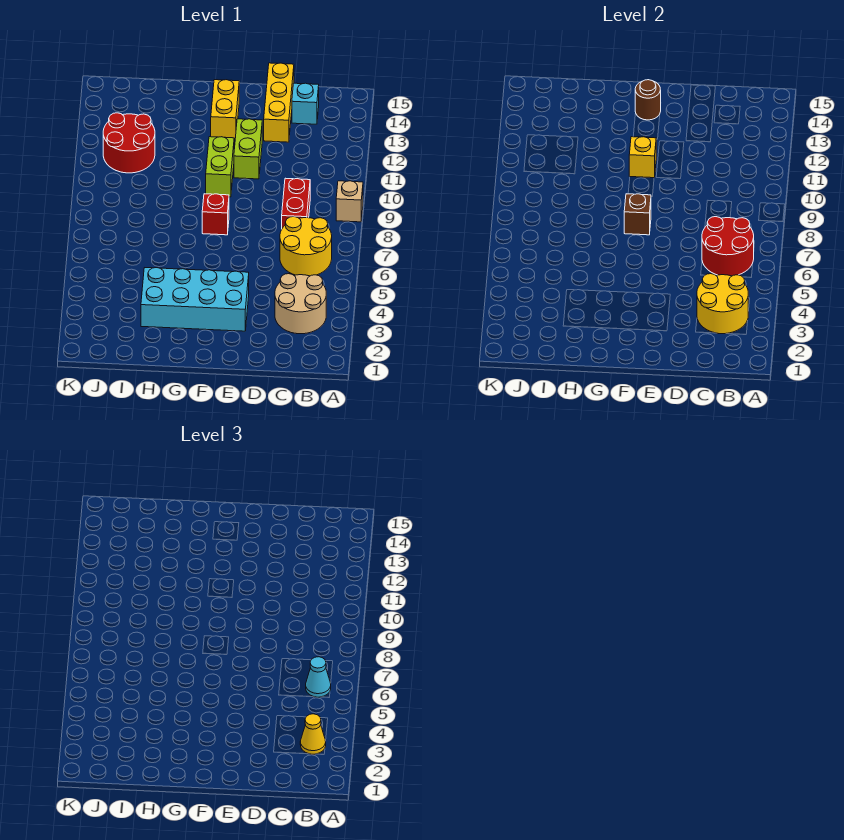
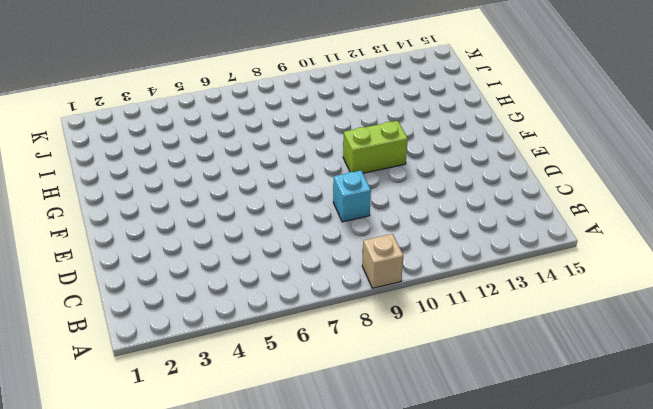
cyan brick D9 level 1 -> cyan brick C14 level 1
none -> tan round brick B3:C4 level 1
none -> yellow round brick B6:C7 level 1
none -> red brick C8:C9 level 1

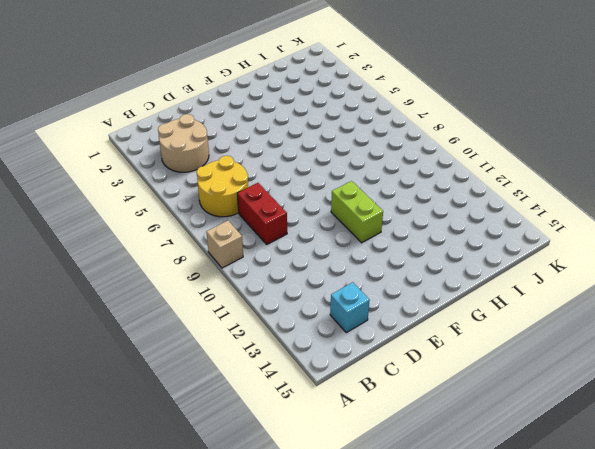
none -> yellow brick D13:D15 level 1
none -> cyan brick E3:H4 level 1
none -> lime brick E11:E12 level 1

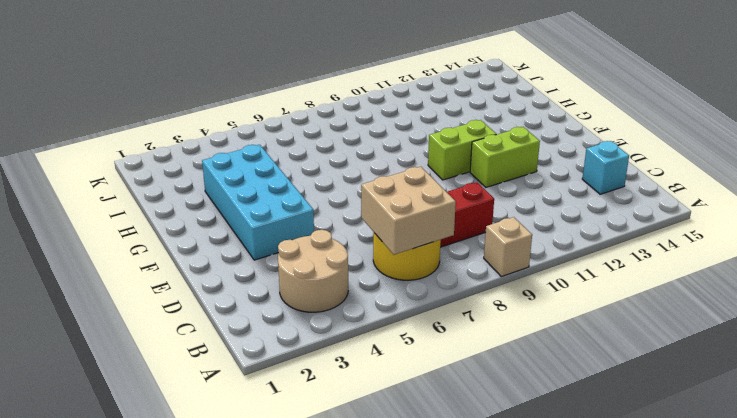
tan brick B6:C7 level 2 -> red round brick B6:C7 level 2
none -> yellow brick D13:D15 level 1
none -> red brick F8 level 1
none -> yellow brick F13:F14 level 1

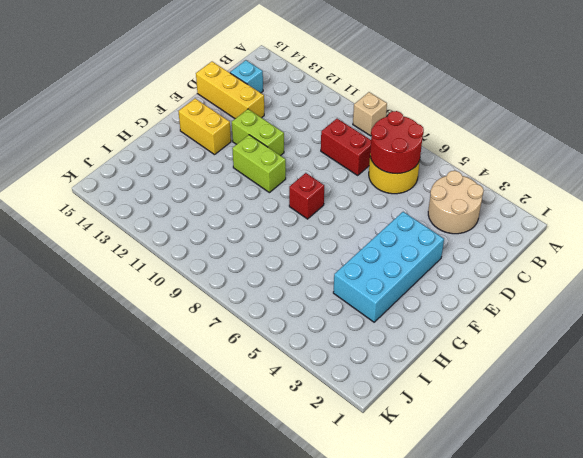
none -> red round brick I11:J12 level 1
none -> yellow round brick B3:C4 level 2
none -> brown brick F8 level 2

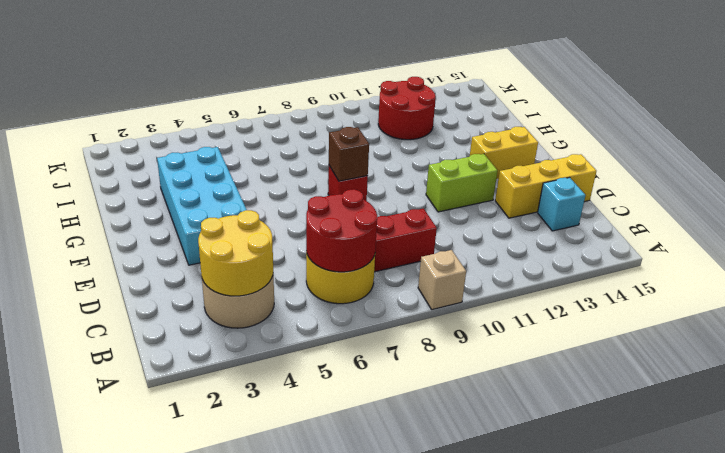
none -> lime brick F10:F11 level 1
none -> yellow brick F11 level 2
none -> brown round brick F14 level 2

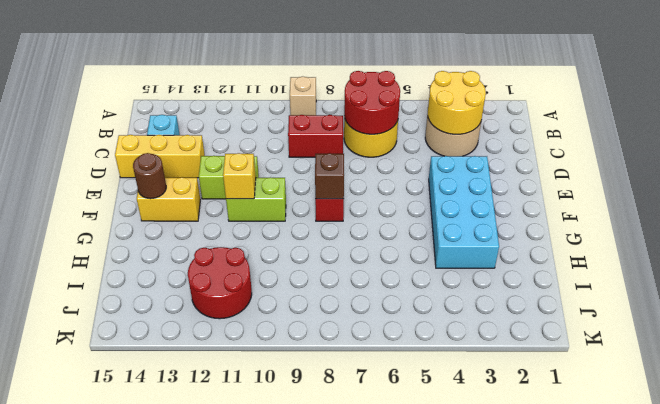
none -> yellow cone B3 level 3
none -> cyan cone B6 level 3

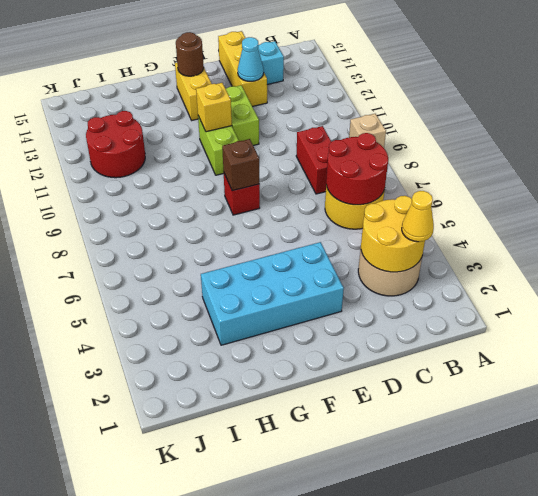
cyan cone D13 level 2 -> cyan cone B6 level 3

